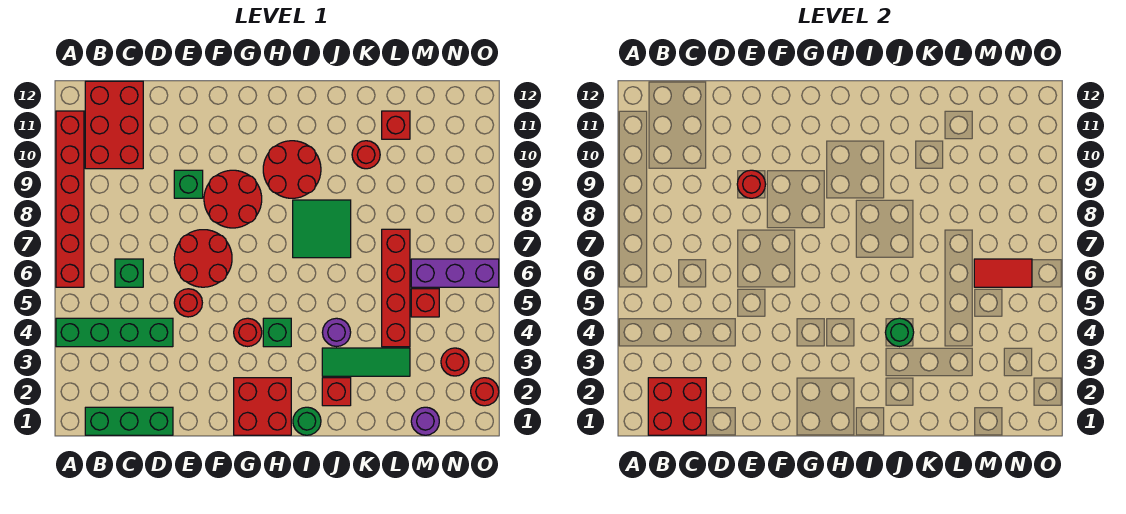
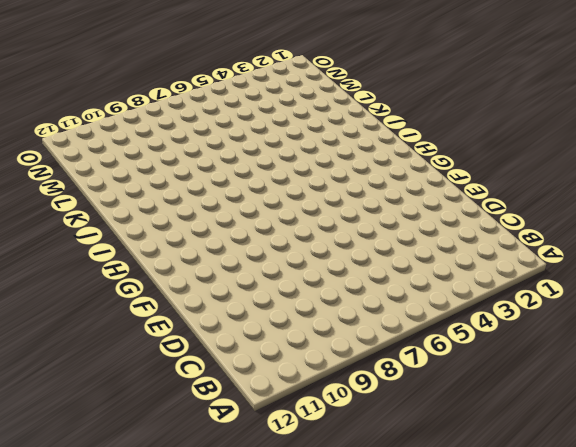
none -> green brick A4:D4 level 1
none -> red brick A6:A11 level 1
none -> green brick B1:D1 level 1
none -> red brick B10:C12 level 1

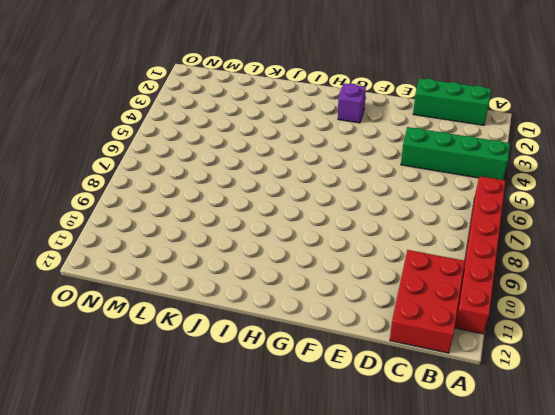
purple brick G2 level 1 -> red brick G1:H2 level 1
none -> green brick C6 level 1
none -> red round brick E5 level 1
none -> red round brick E6:F7 level 1
none -> green brick E9 level 1

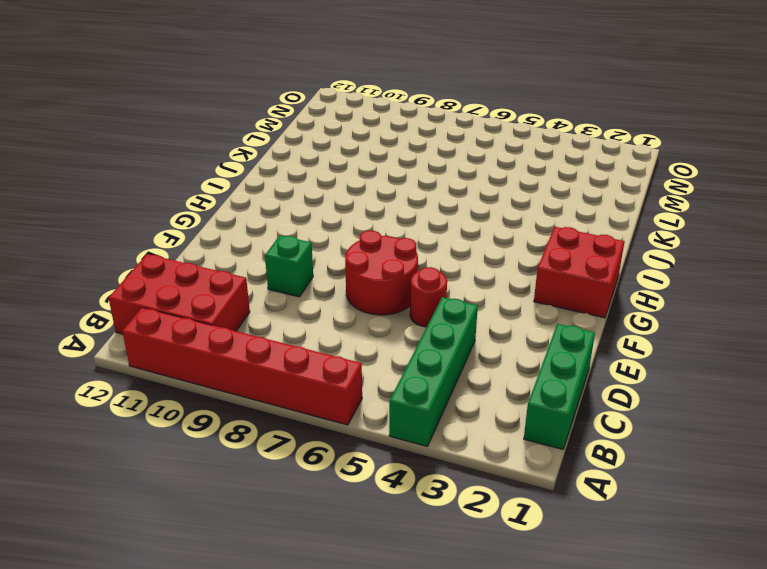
none -> green brick C6 level 1
none -> red round brick F8:G9 level 1
none -> red round brick G4 level 1
none -> green brick H4 level 1

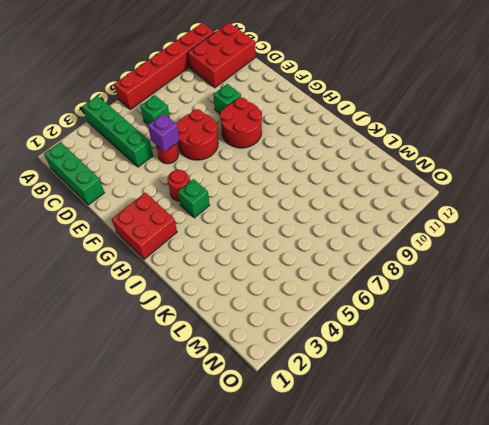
purple brick E5 level 2 -> none
none -> red round brick H9:I10 level 1
none -> green round brick I1 level 1
none -> green tile I7:J8 level 1
none -> red brick J2 level 1

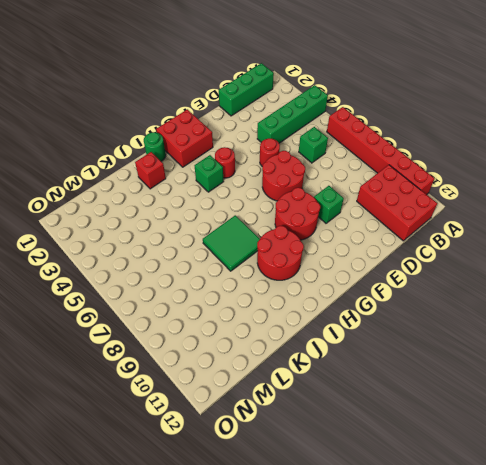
none -> green tile J3:L3 level 1
none -> purple round brick J4 level 1
none -> red round brick K10 level 1
none -> red brick L4:L7 level 1

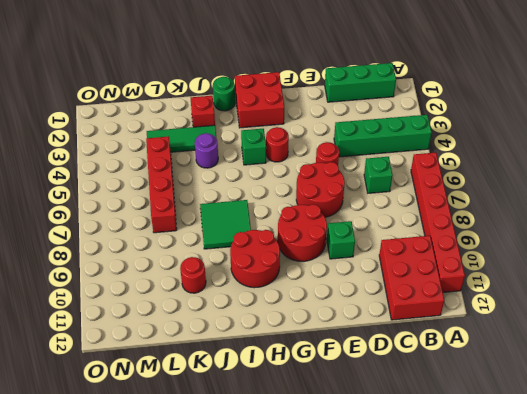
none -> red brick L11 level 1
none -> purple round brick M1 level 1
none -> red brick M5 level 1
none -> purple brick M6:O6 level 1

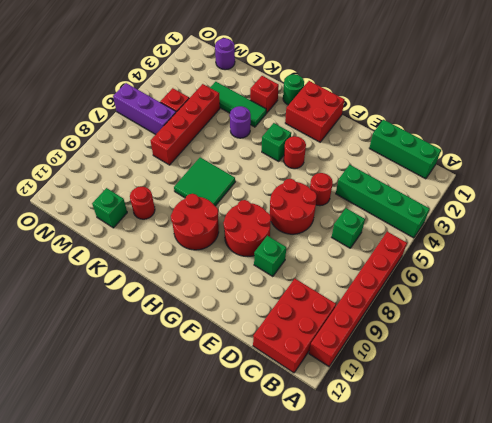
green brick L11 level 1 -> red brick L11 level 1
none -> red round brick N3 level 1
none -> red round brick O2 level 1
none -> red brick B1:C2 level 2
none -> red round brick E9 level 2

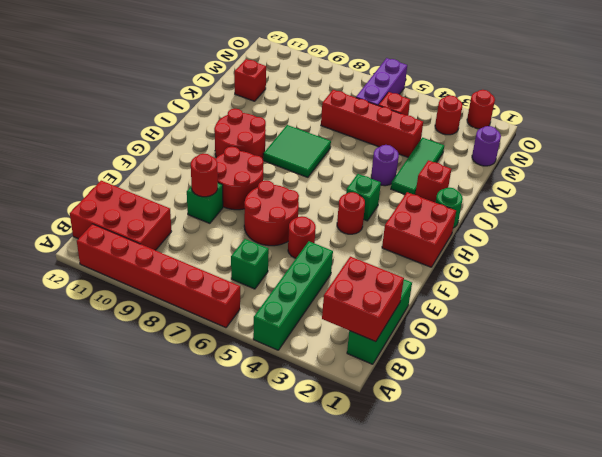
none -> red round brick K10 level 1
none -> green round brick J4 level 2
none -> red tile M6:N6 level 2

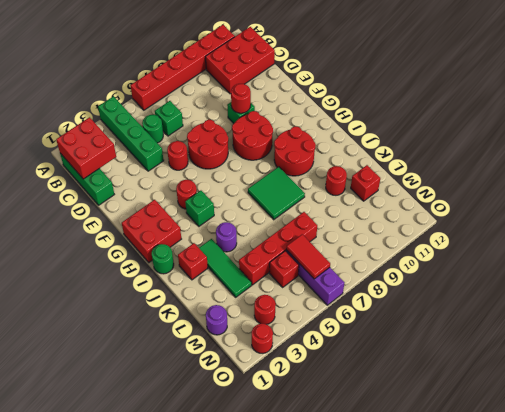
green round brick C5 level 1 -> green round brick J4 level 2

